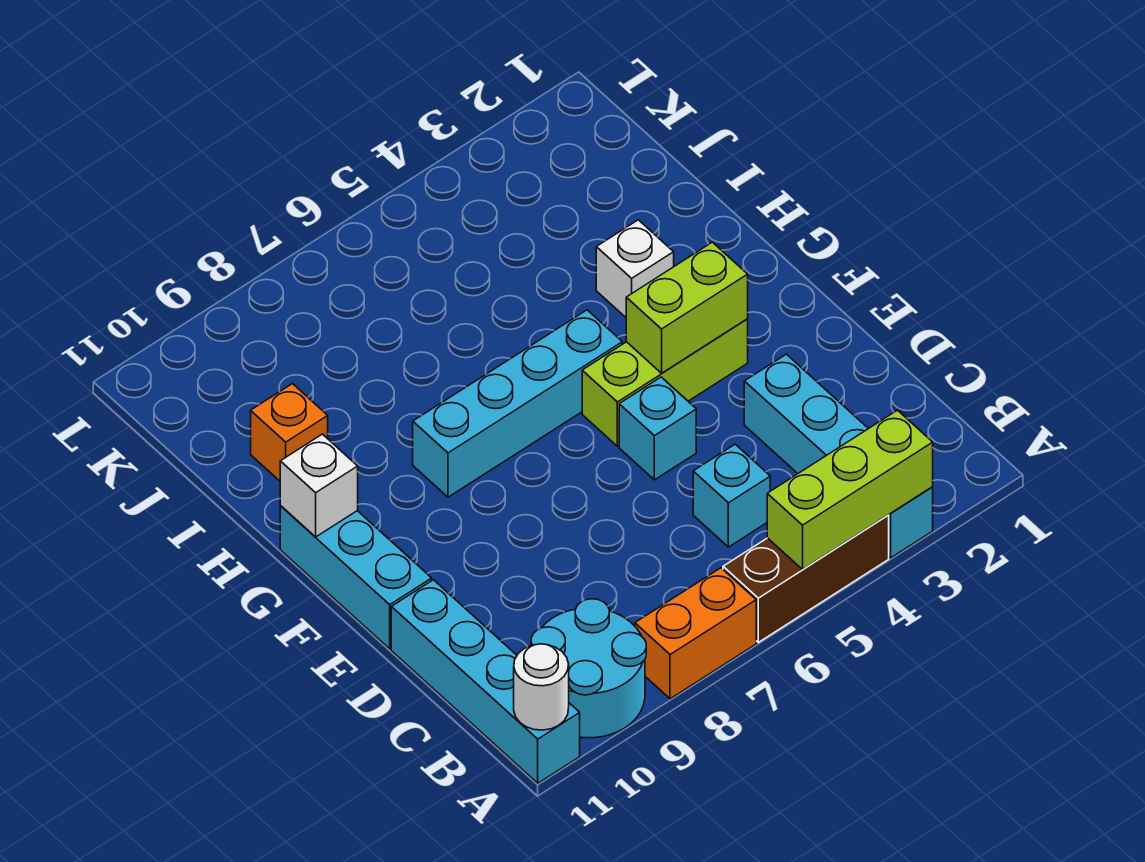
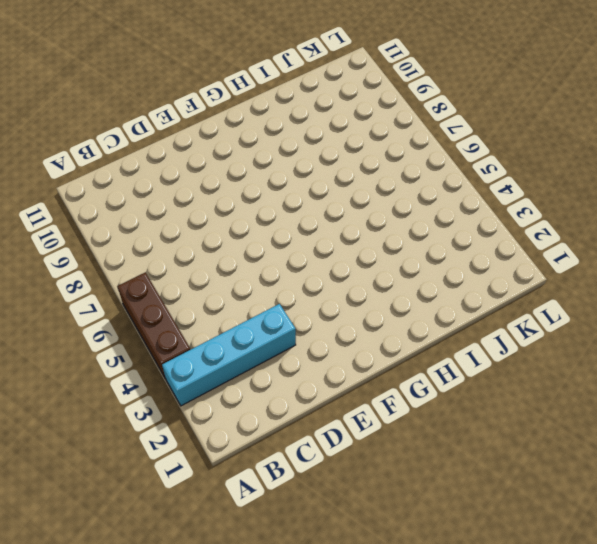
none -> orange brick A7:A8 level 1
none -> cyan round brick A9:B10 level 1
none -> cyan brick A11:D11 level 1

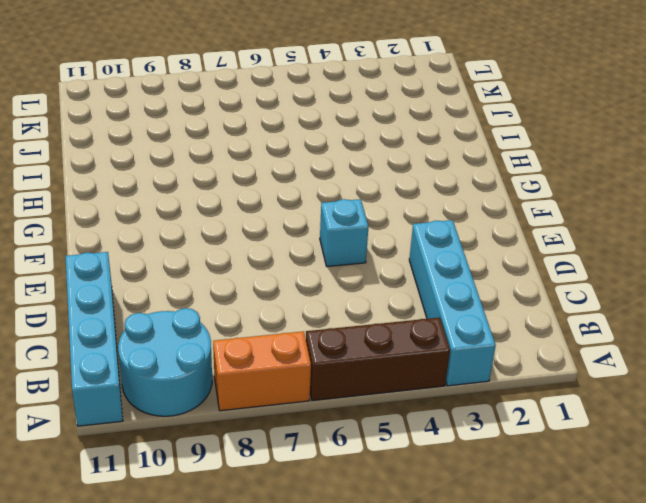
none -> cyan brick C5 level 1
none -> cyan brick E11:G11 level 1
none -> lime brick F3:F5 level 1

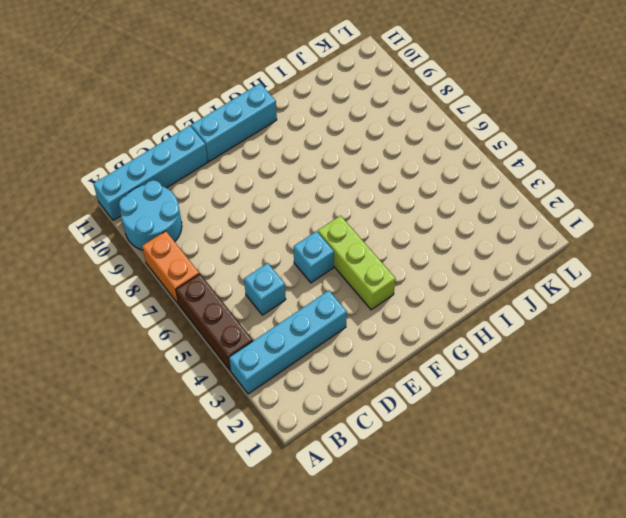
none -> cyan brick G5:G8 level 1
none -> white brick H3 level 1
none -> orange brick I10 level 1

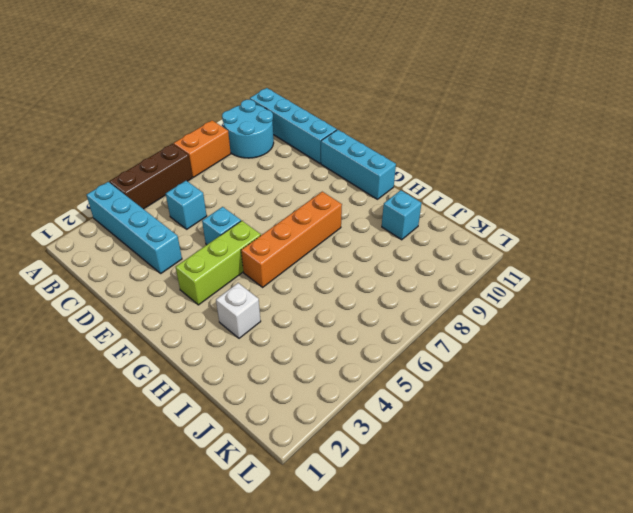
orange brick G5:G8 level 1 -> cyan brick G5:G8 level 1
cyan brick I10 level 1 -> orange brick I10 level 1
none -> lime brick A3:A5 level 2
none -> white round brick A11 level 2
none -> lime brick F3:F4 level 2

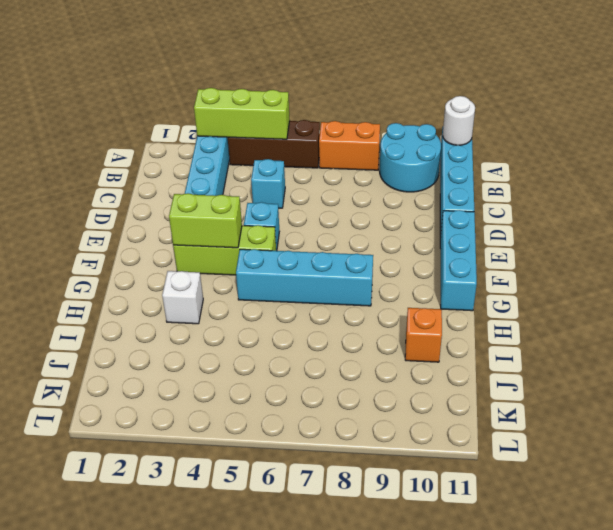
none -> white brick G11 level 2

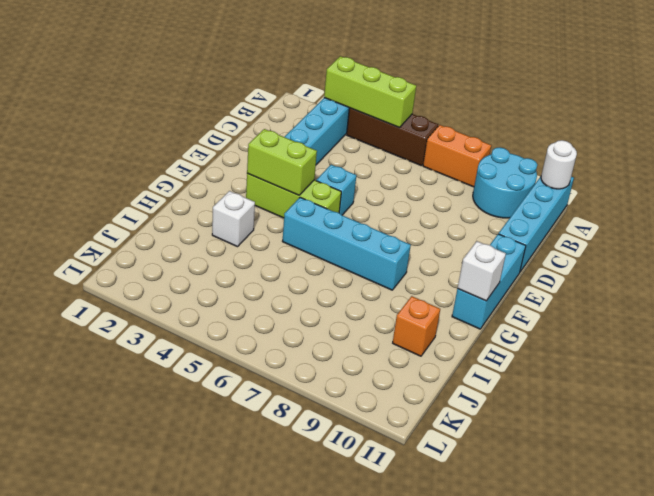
none -> cyan brick C5 level 1

